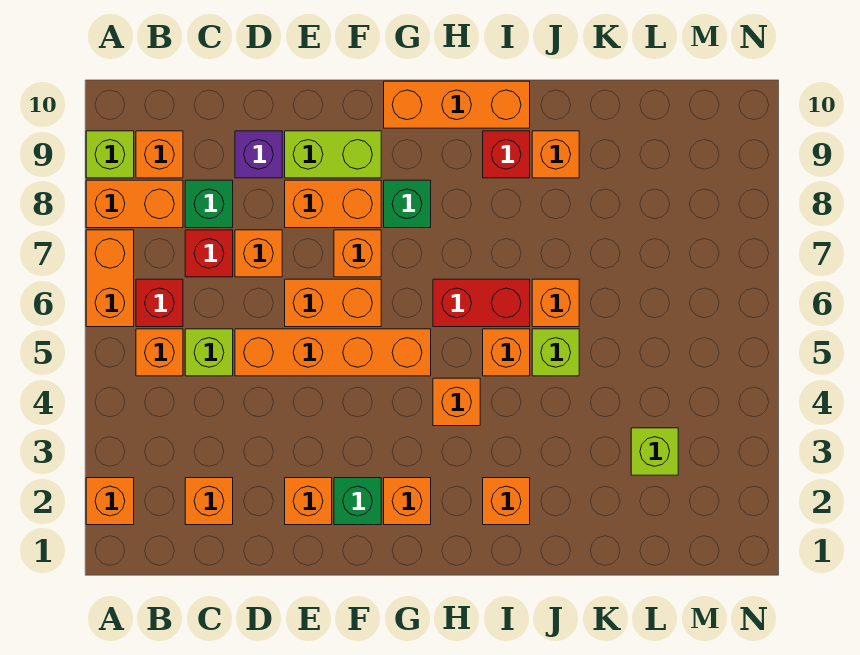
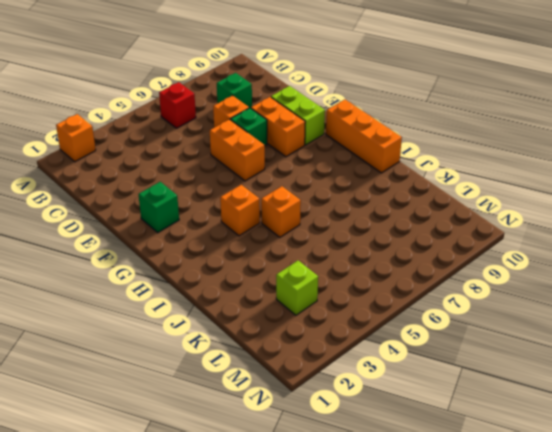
green brick E7 level 1 -> green brick G8 level 1
none -> orange brick A6:A7 level 1
none -> orange brick A8:B8 level 1
none -> lime brick A9 level 1
none -> orange brick B5 level 1

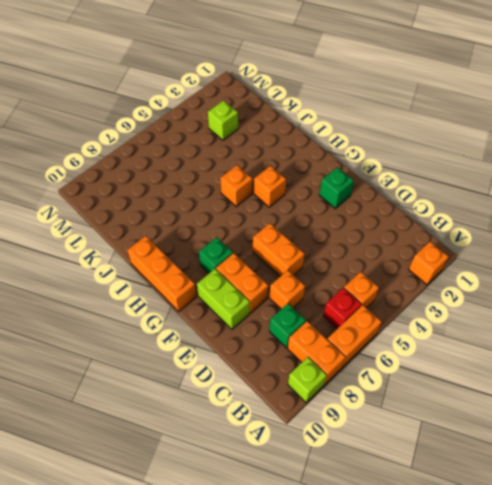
none -> orange brick B9 level 1
none -> orange brick C2 level 1
none -> lime brick C5 level 1
none -> red brick C7 level 1

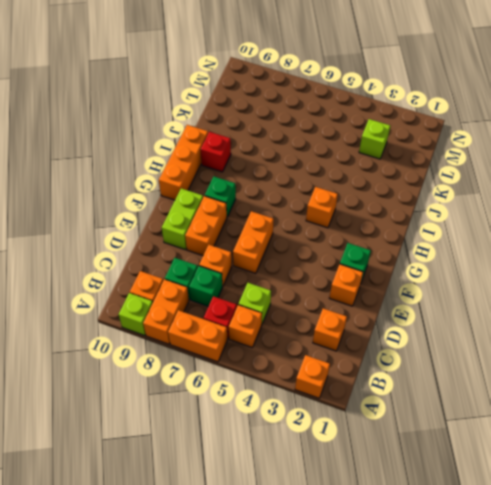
green brick C7 level 1 -> red brick C7 level 1
none -> orange brick D5:G5 level 1
none -> purple brick D9 level 1
none -> orange brick F7 level 1
none -> orange brick G2 level 1

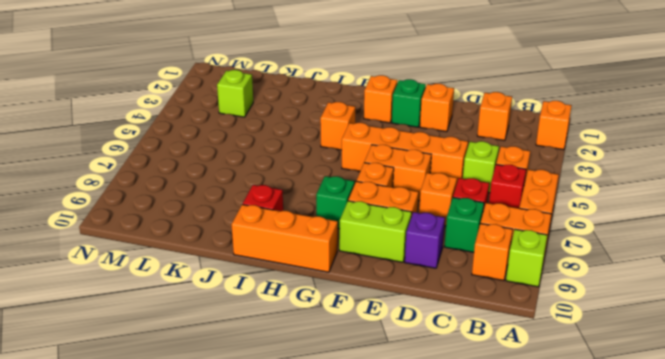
none -> red brick H6:I6 level 1
none -> orange brick I2 level 1
none -> orange brick I5 level 1
none -> lime brick J5 level 1

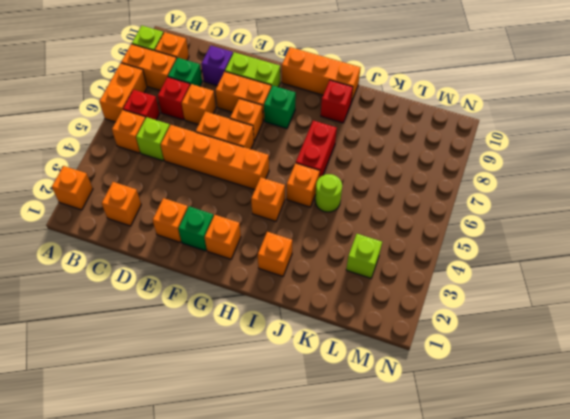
red brick I6:I7 level 1 -> red brick H6:I6 level 1
lime round brick J5 level 1 -> lime brick J5 level 1
none -> orange brick J6 level 1
none -> orange brick J9 level 1

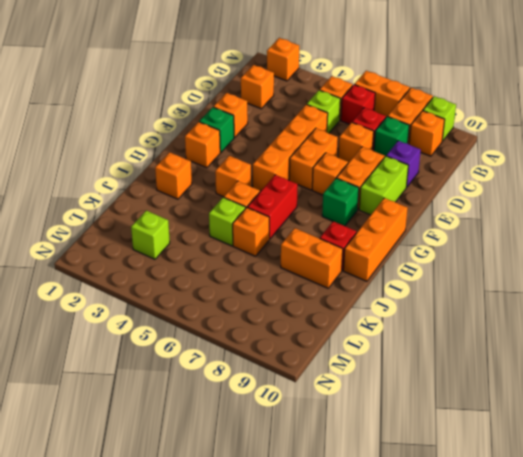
orange brick J8:J9 level 1 -> orange brick J9 level 1

